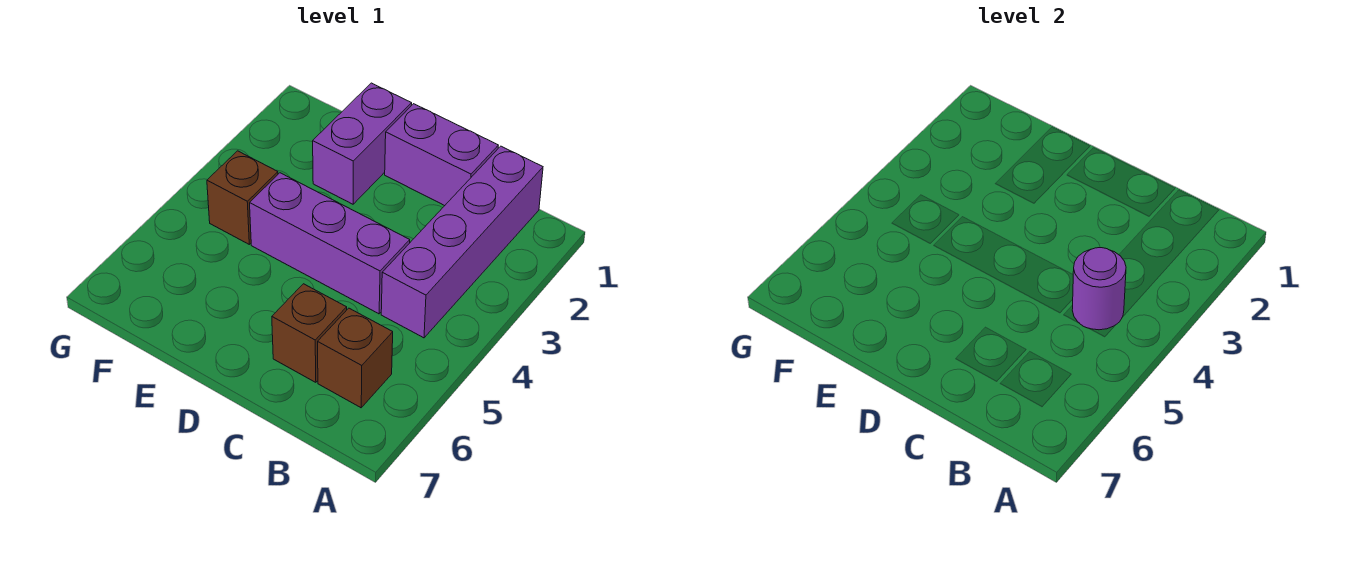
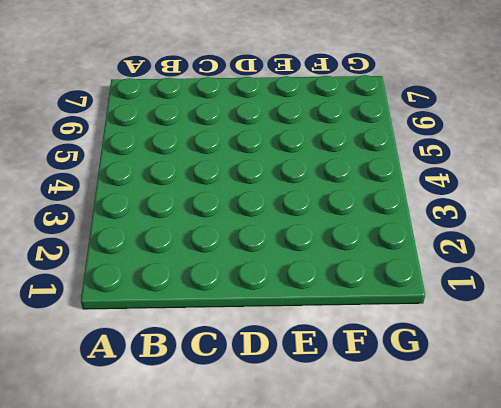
none -> purple brick B1:B4 level 1
none -> brown brick B6 level 1

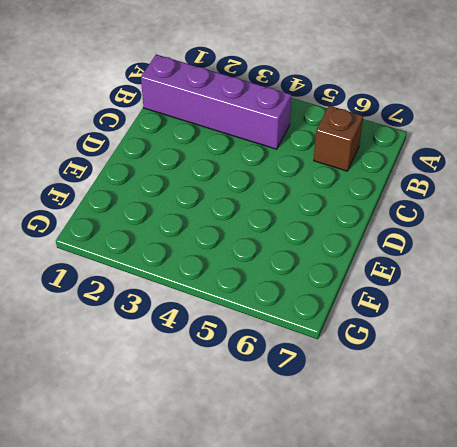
none -> purple brick C1:D1 level 1
none -> purple brick C4:E4 level 1

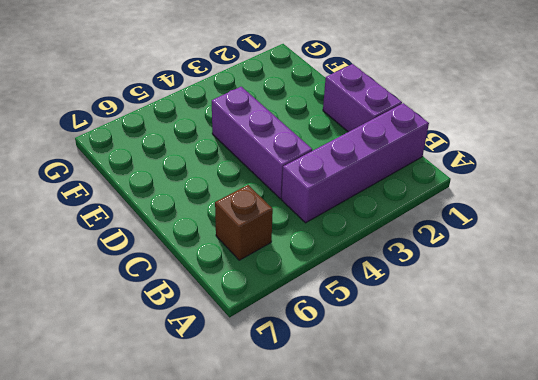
none -> brown brick C6 level 1
none -> purple brick E1:E2 level 1

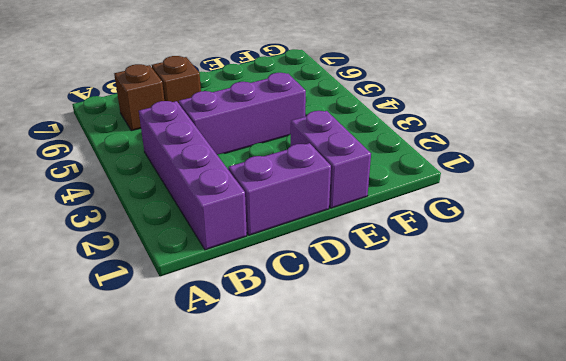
none -> brown brick F4 level 1
none -> purple round brick B4 level 2

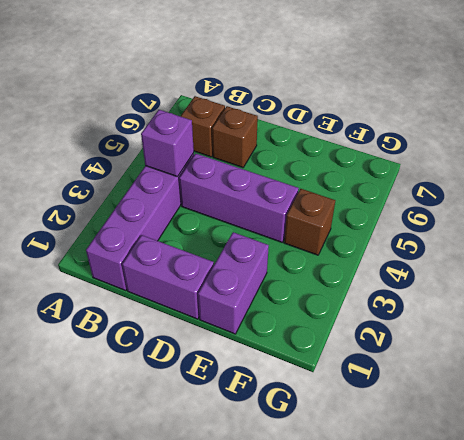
purple brick B4 level 2 -> purple round brick B4 level 2

